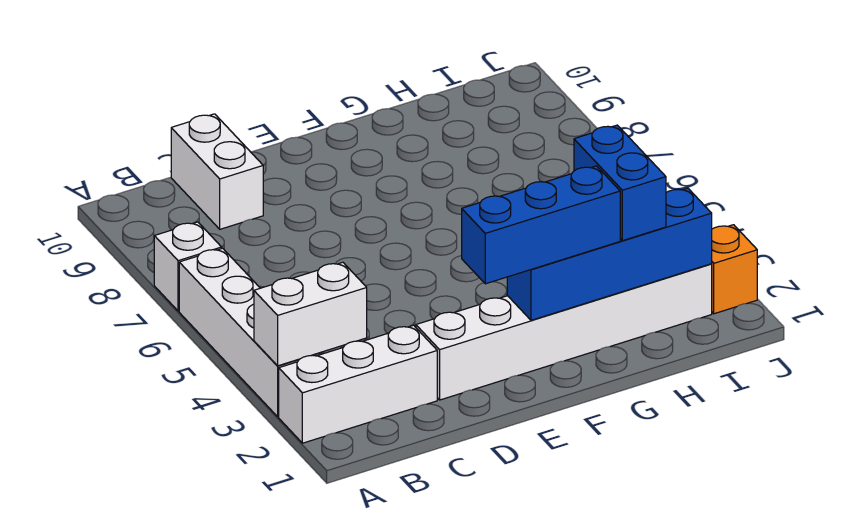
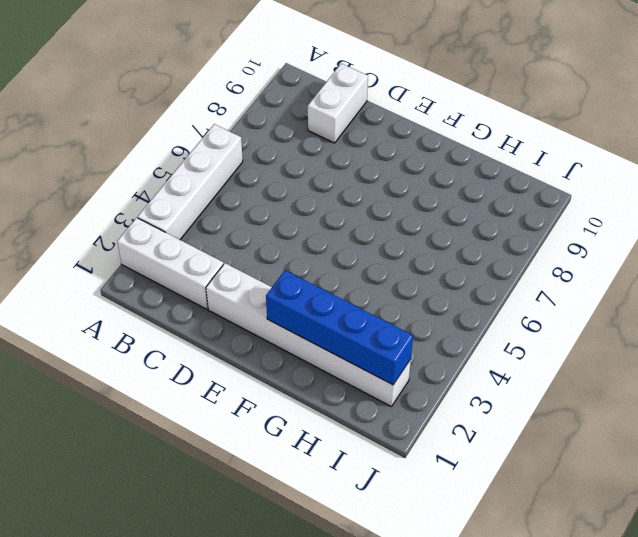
none -> white brick A7 level 1
none -> orange brick J2 level 1

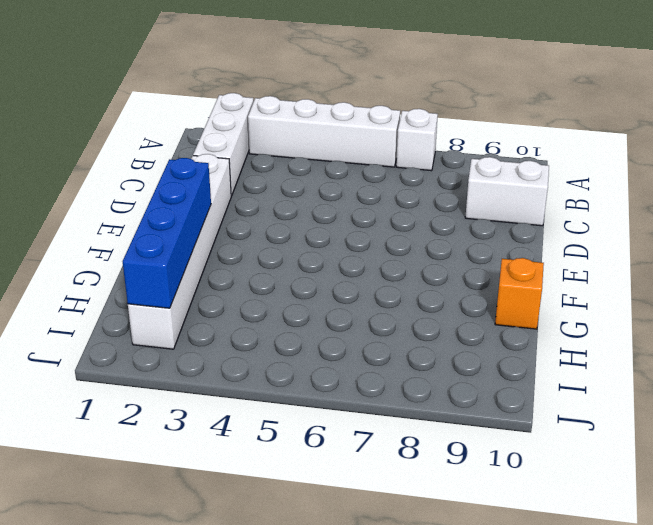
orange brick G10 level 1 -> orange brick J2 level 1
none -> white brick A3:B3 level 2
none -> blue brick E2:G2 level 3

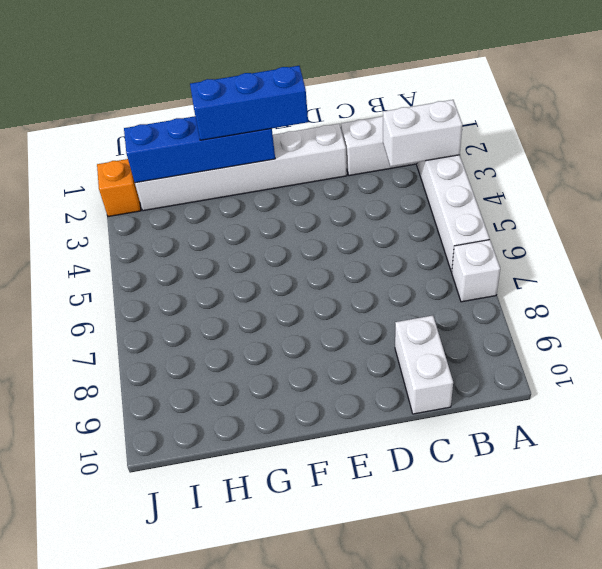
none -> blue brick H2:H3 level 3

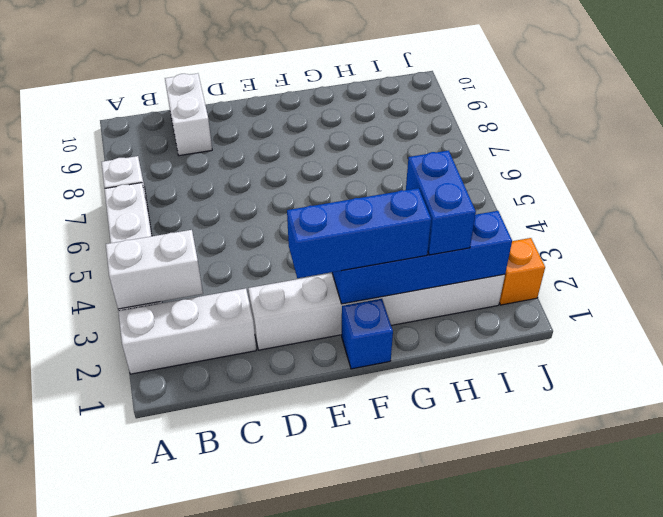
blue brick F1 level 1 -> none

